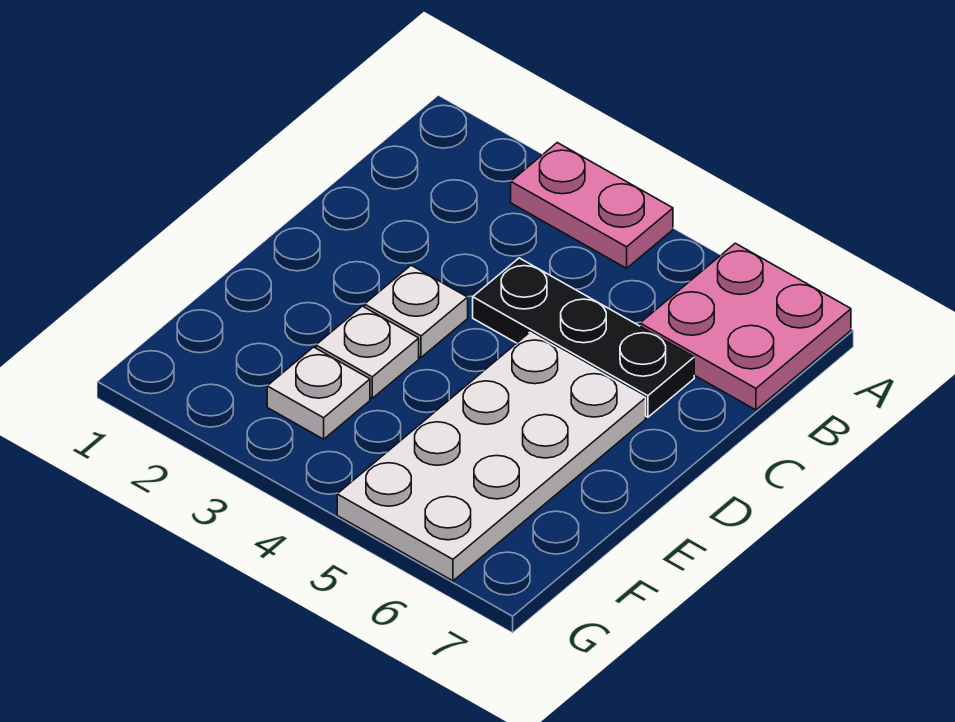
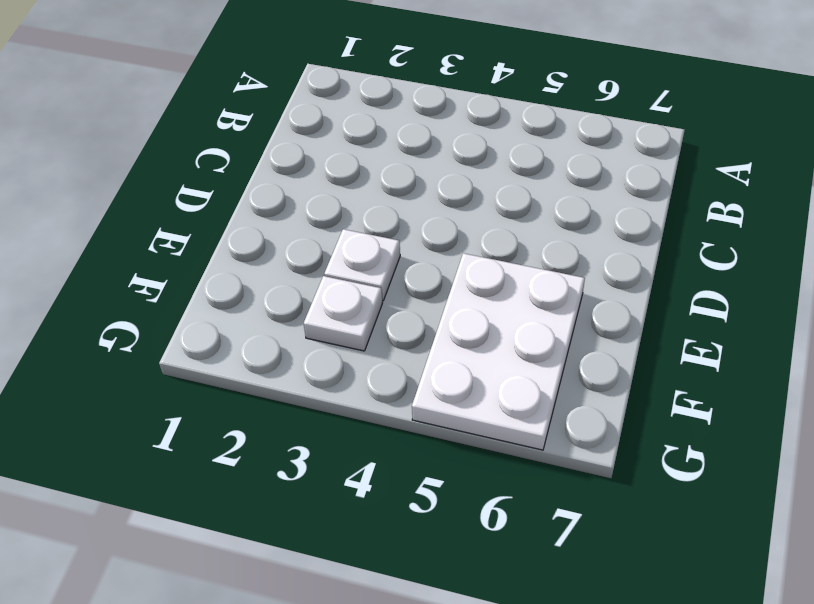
white plate E5:G6 level 1 -> white plate D5:G6 level 1
none -> pink plate A3:A4 level 1
none -> pink plate A6:B7 level 1

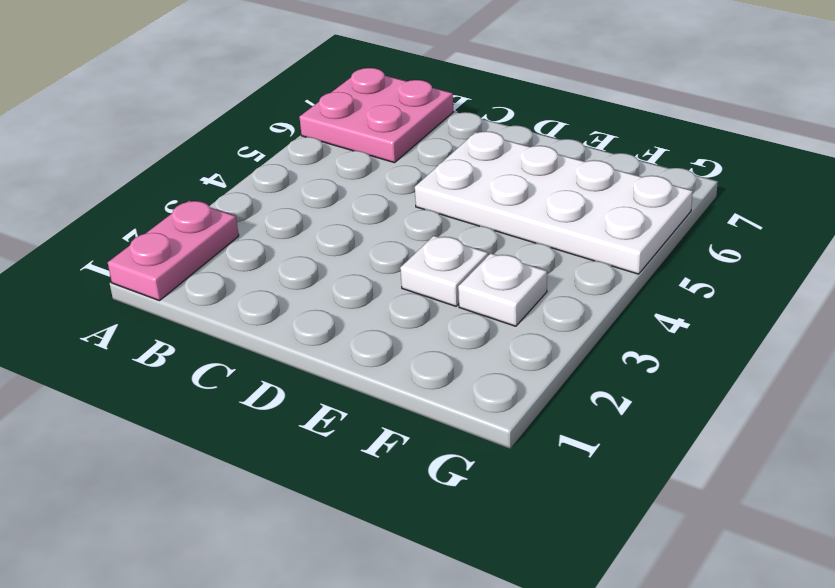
pink plate A1:A2 level 1 -> pink plate A3:A4 level 1
none -> black plate C4:C6 level 1
none -> white plate D3 level 1

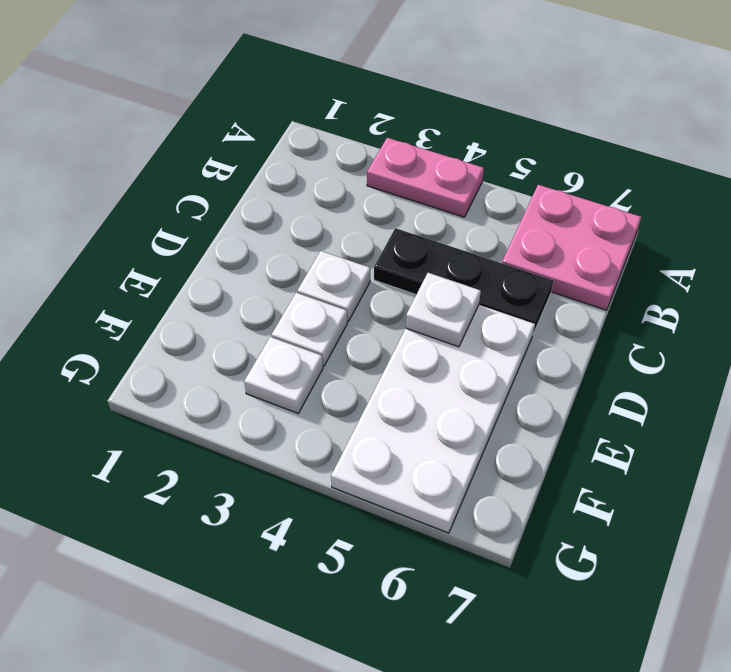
white plate D5 level 2 -> none

